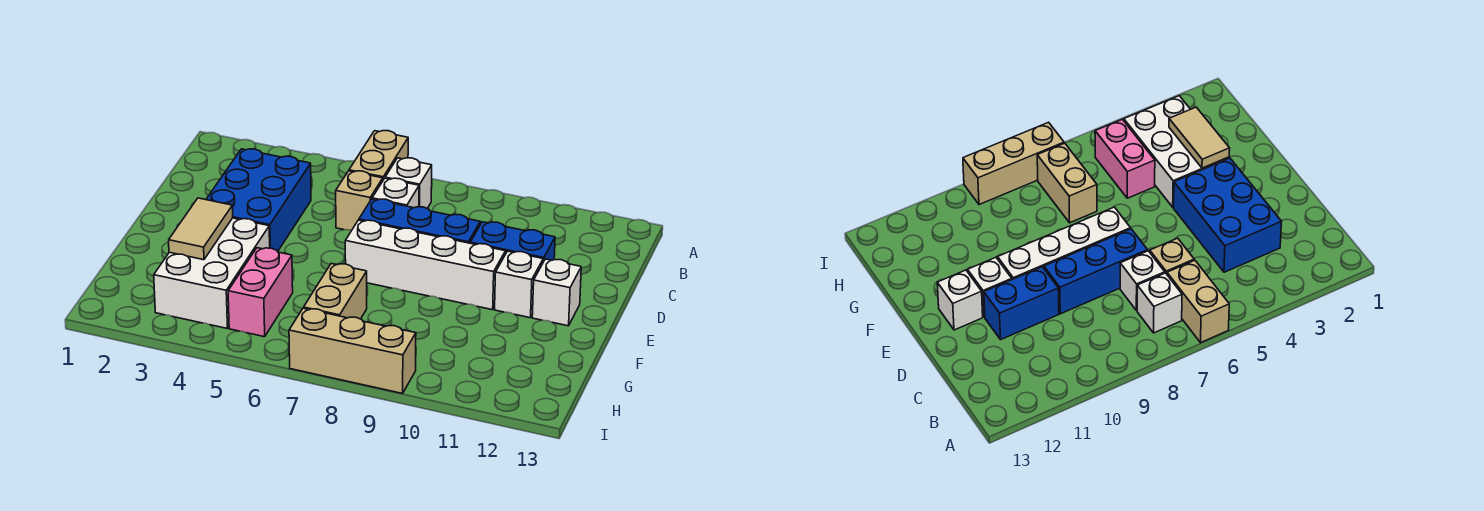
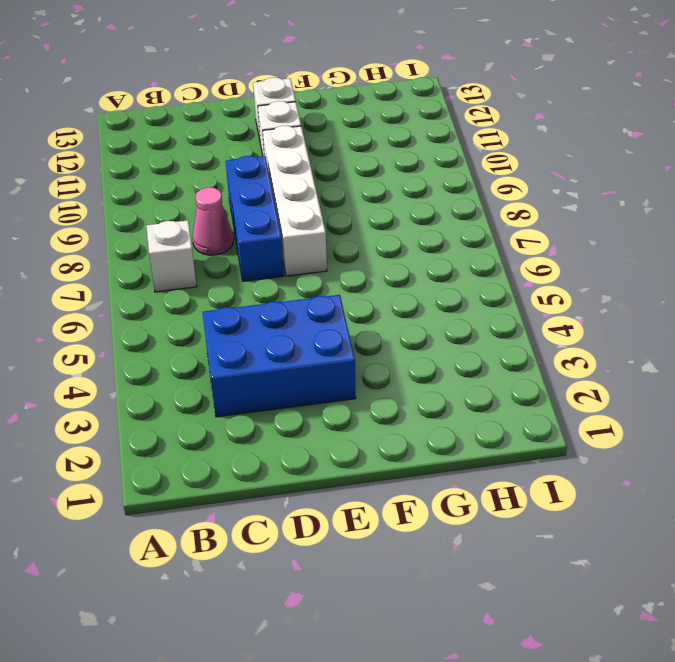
pink cone C8 level 1 -> none
none -> tan brick A6:B6 level 1
none -> tan brick C6 level 1
none -> white brick C7 level 1

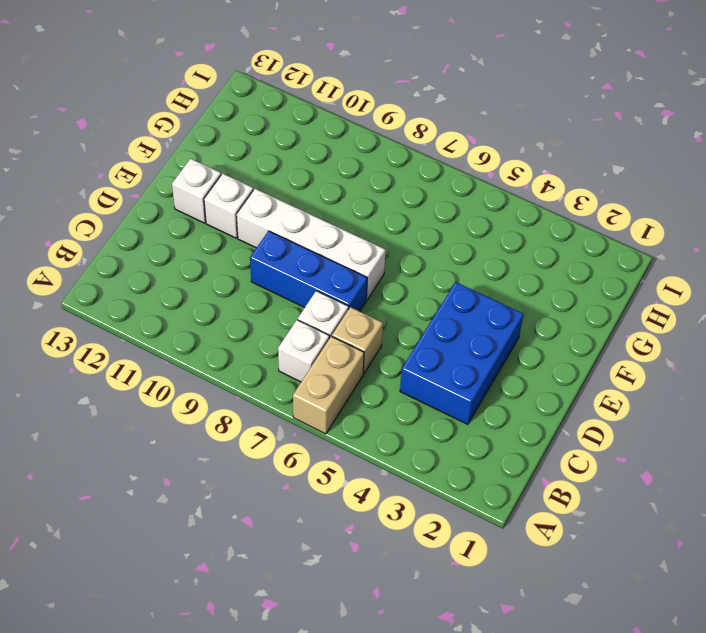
none -> blue brick D10:D11 level 1
none -> white brick F3:H4 level 1
none -> pink brick G5:H5 level 1

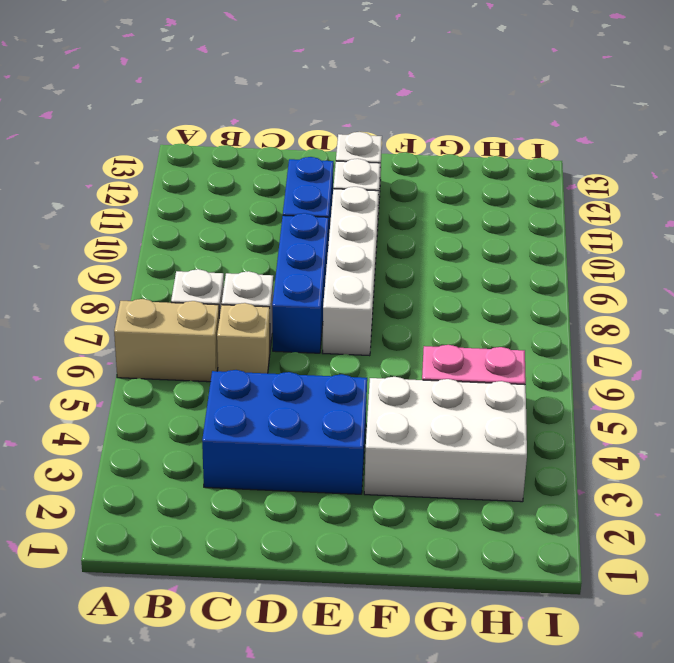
none -> tan brick G7:H7 level 1
none -> tan brick I7:I9 level 1
none -> tan tile F3:G3 level 2

